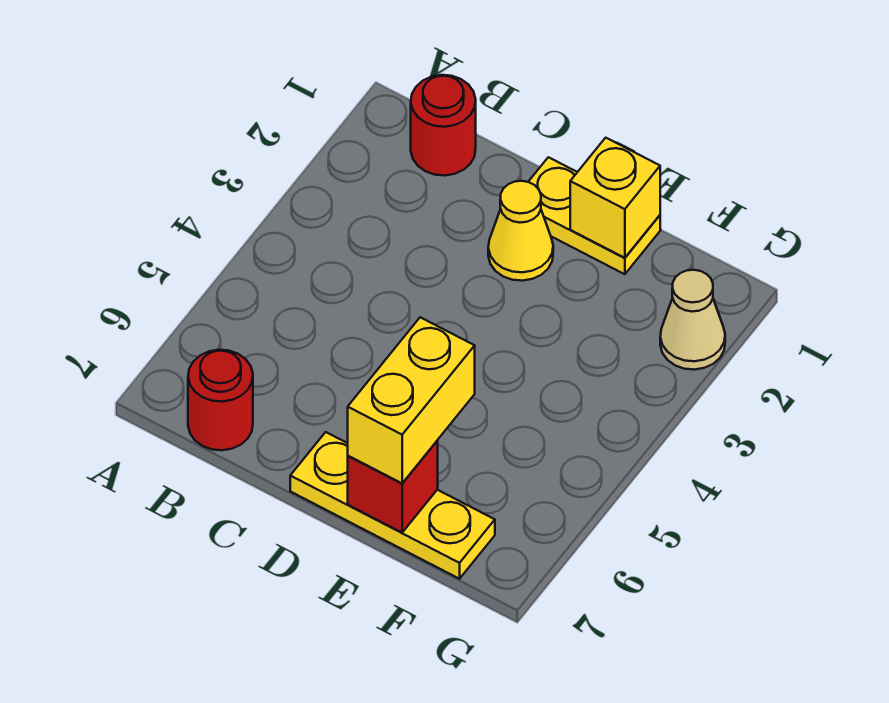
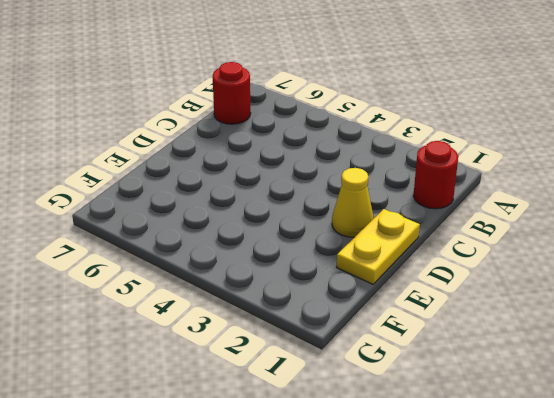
none -> yellow plate D7:F7 level 1
none -> tan cone G2 level 1

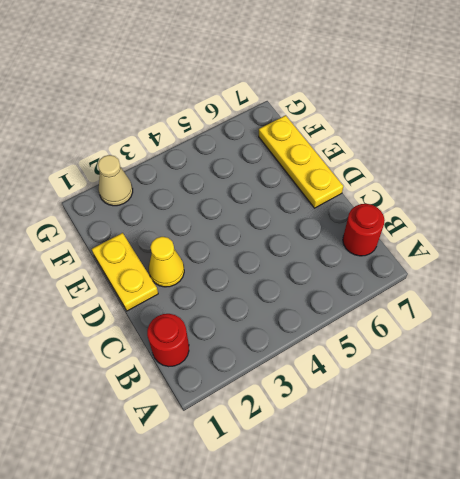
none -> yellow brick E1 level 2
none -> red brick E7 level 2

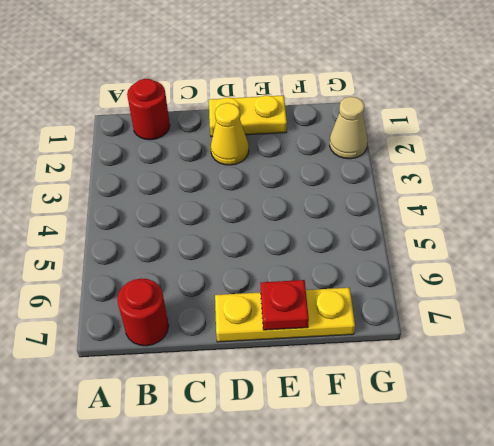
red plate E7 level 2 -> red brick E7 level 2
none -> yellow brick E1 level 2
none -> yellow brick E6:E7 level 3

